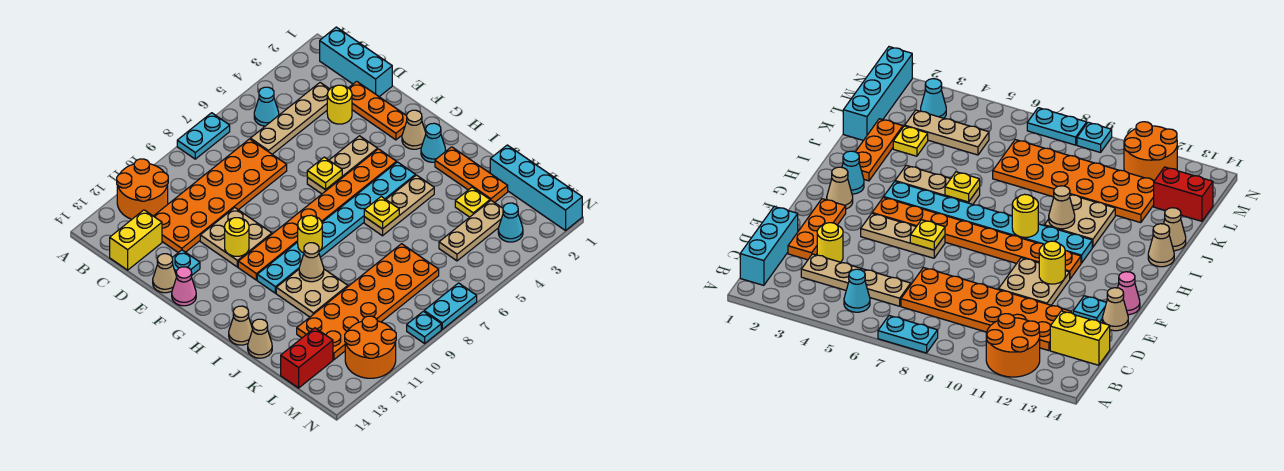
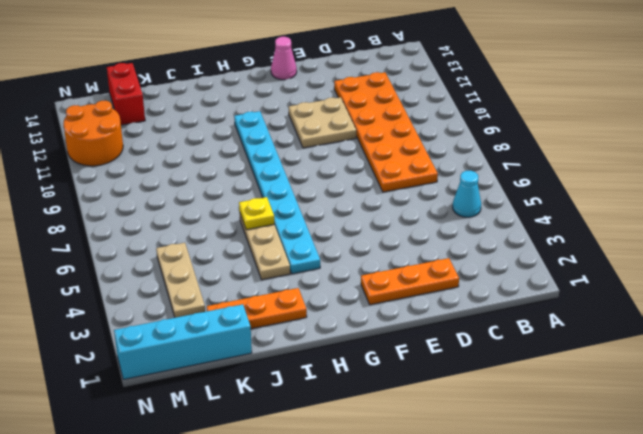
none -> cyan plate A7:A8 level 1
none -> orange round brick A11:B12 level 1
none -> cyan brick B1:D1 level 1
none -> tan plate C3:C6 level 1

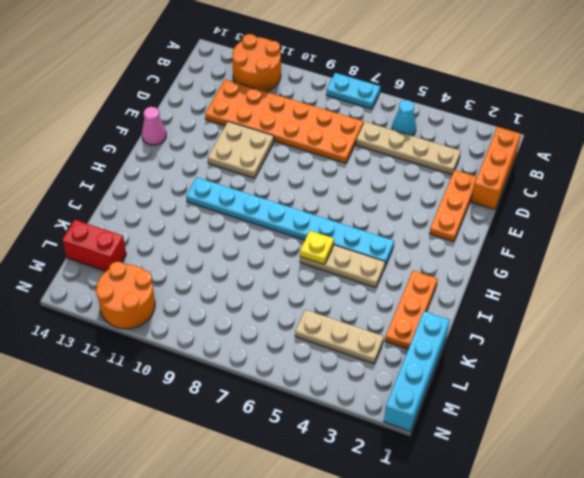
orange brick B1:D1 level 1 -> cyan brick B1:D1 level 1
none -> yellow brick C13:C14 level 1
none -> yellow round brick D3 level 1
none -> cyan plate E13 level 1
none -> tan cone E14 level 1

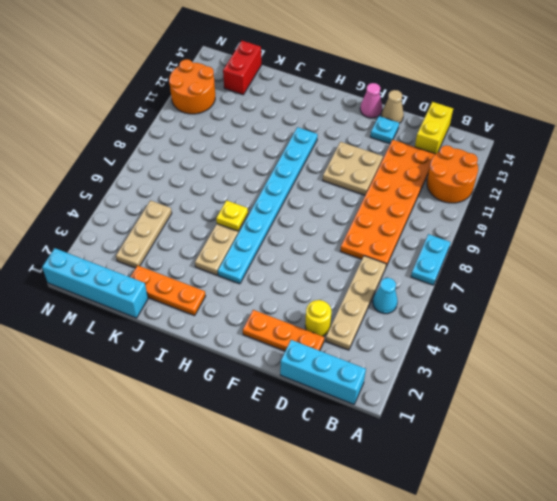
none -> tan plate F4:F6 level 1
none -> tan cone G2 level 1
none -> orange plate G4:G11 level 1
none -> cyan cone H2 level 1

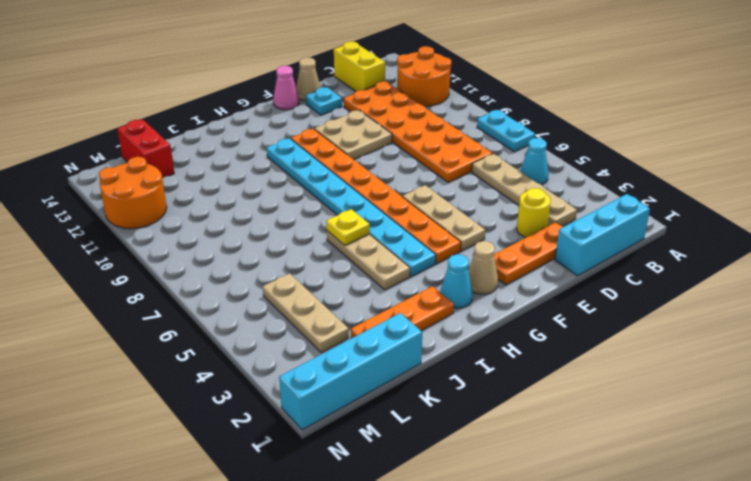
none -> tan plate I10:J11 level 1
none -> tan cone I14 level 1
none -> tan cone J14 level 1
none -> yellow plate K3 level 1

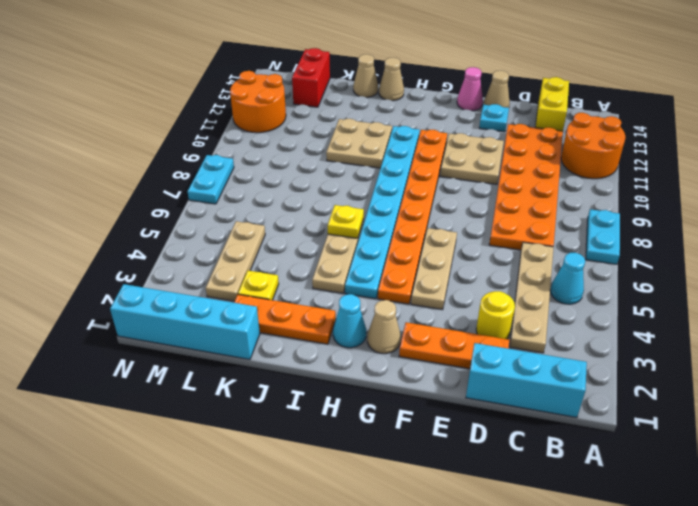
none -> orange plate K7:L12 level 1
none -> cyan cone M3 level 1
none -> cyan plate N9 level 1
none -> yellow plate F6 level 2

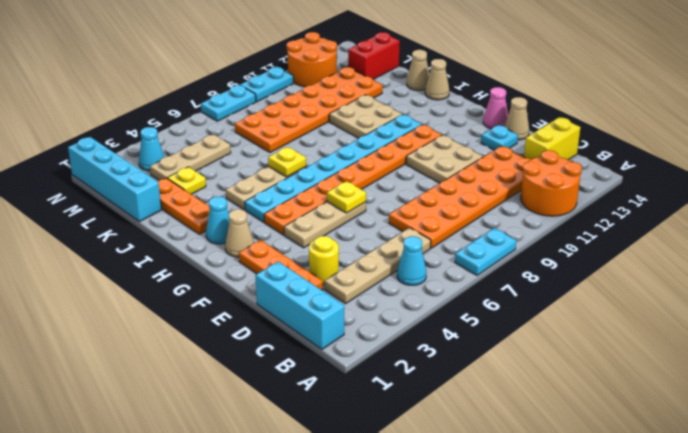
cyan plate N9:N10 level 1 -> cyan plate N9 level 1
none -> yellow round brick F11 level 2
none -> yellow round brick H9 level 2
none -> tan cone I10 level 2

